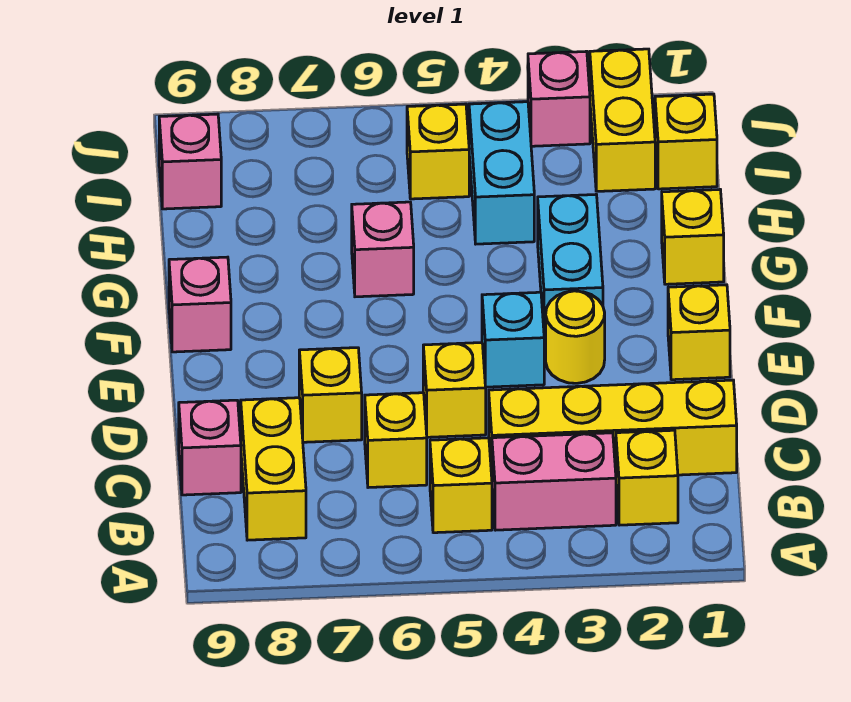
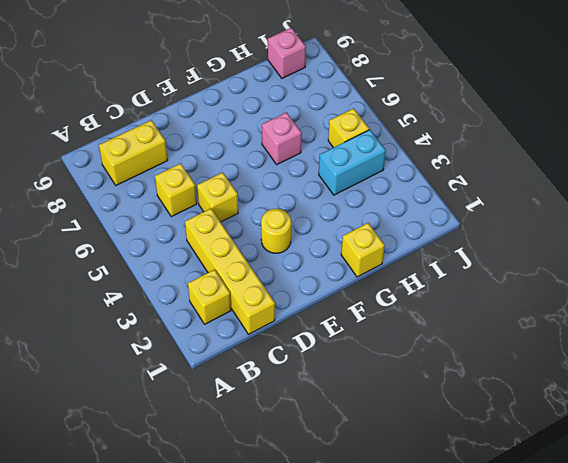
none -> pink brick B3:B4 level 1
none -> yellow brick B5 level 1
none -> pink brick C9 level 1

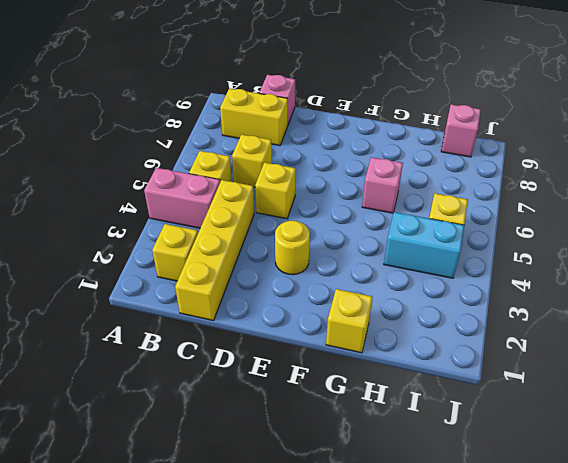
pink brick A4:B4 level 1 -> pink brick B3:B4 level 1
none -> yellow brick D7 level 1
none -> yellow brick E1 level 1
none -> cyan brick E4 level 1

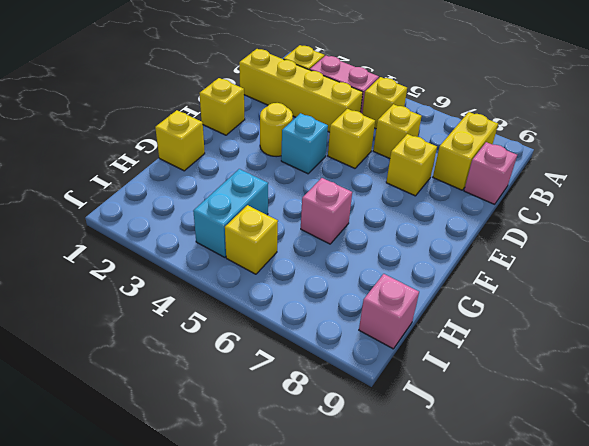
none -> cyan brick F3:G3 level 1
none -> pink brick F9 level 1
none -> yellow brick I1 level 1

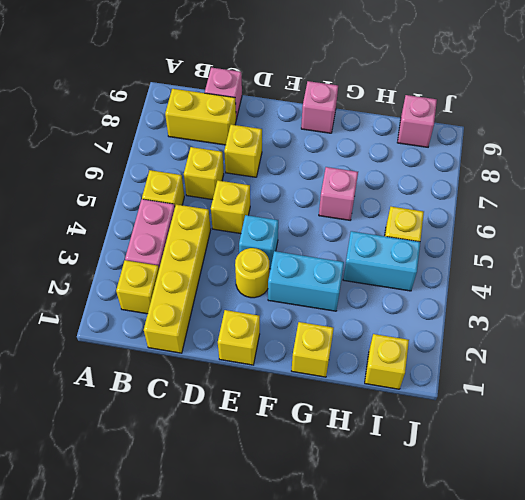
none -> yellow brick I2:J2 level 1
none -> pink brick J3 level 1

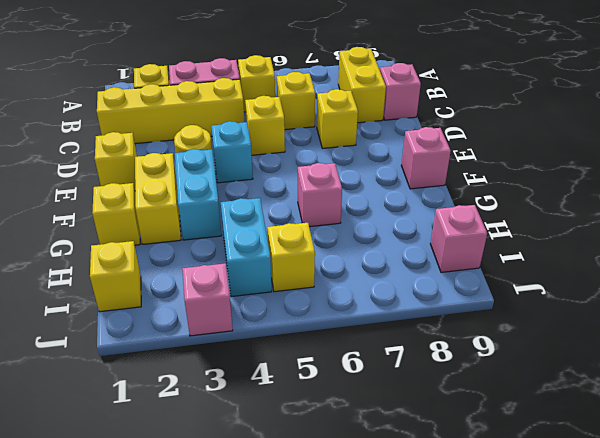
yellow brick F2:G2 level 1 -> yellow brick I2:J2 level 1

